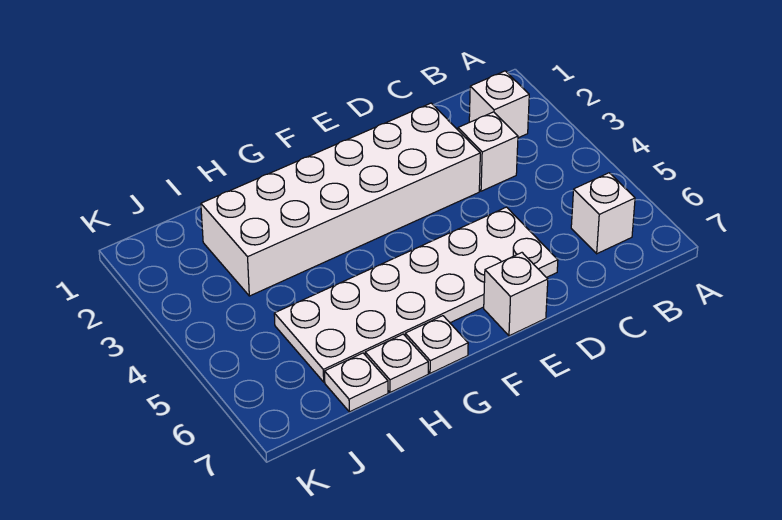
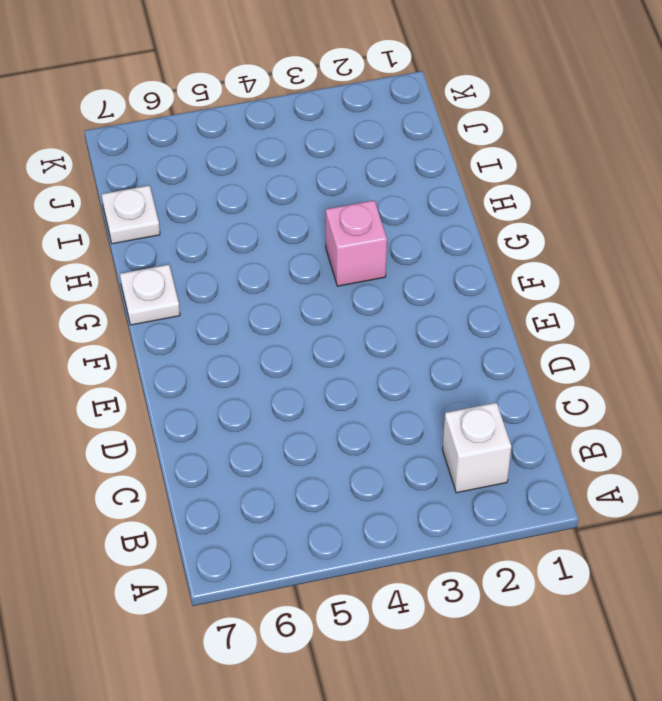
pink brick G3 level 1 -> white brick D2:I3 level 1
none -> white brick B6 level 1
none -> white brick C3 level 1

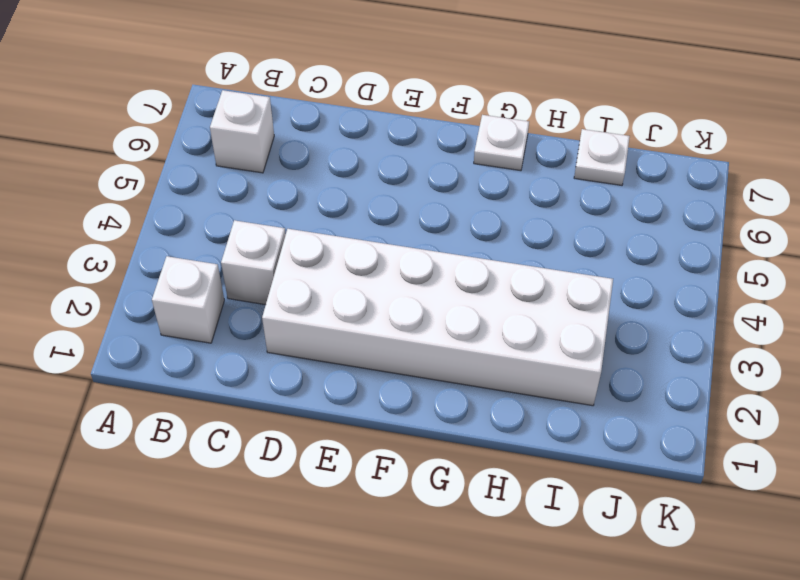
none -> white plate D5:I6 level 1
none -> white brick E7 level 1

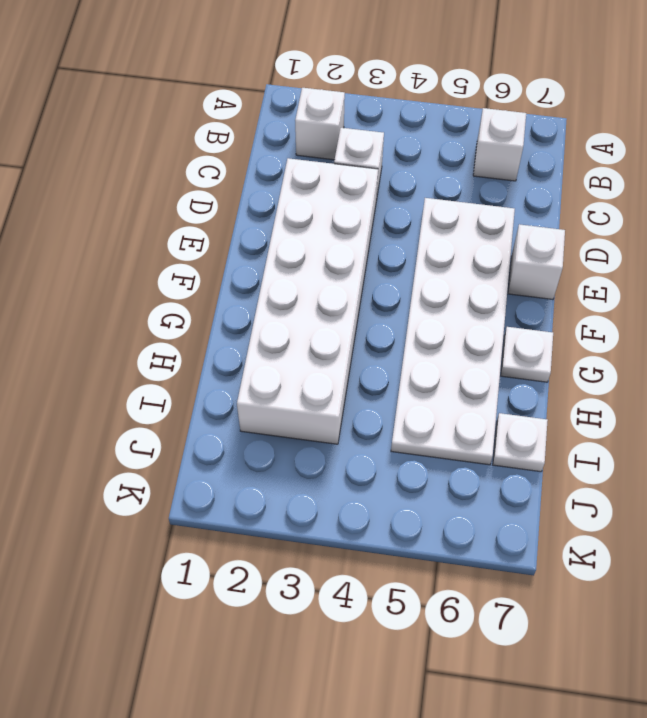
none -> white plate H7 level 1

